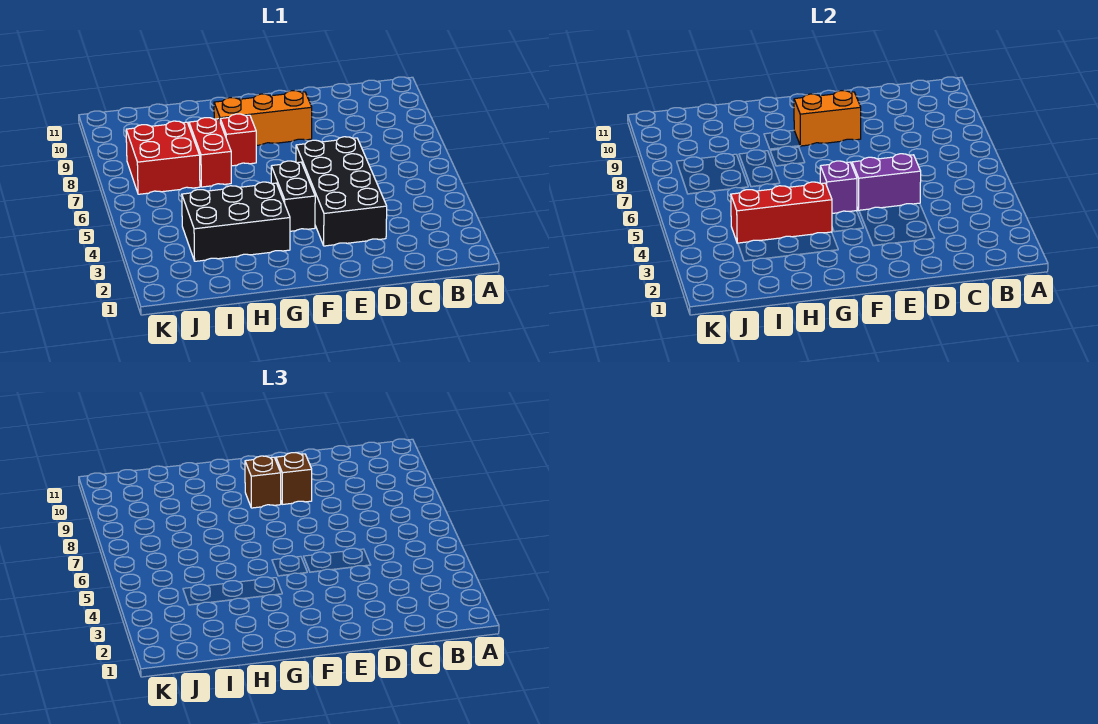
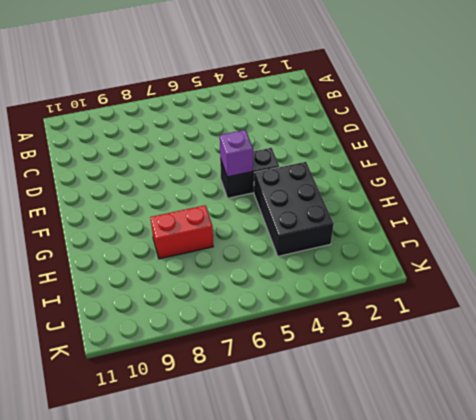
none -> black brick D3:E6 level 1
none -> orange brick E9:G9 level 1
none -> red brick G8 level 1

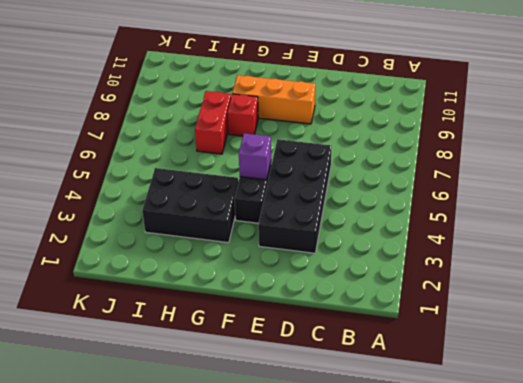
none -> red brick I7:J8 level 1
none -> purple brick D5:E5 level 2
none -> orange brick E9:F9 level 2

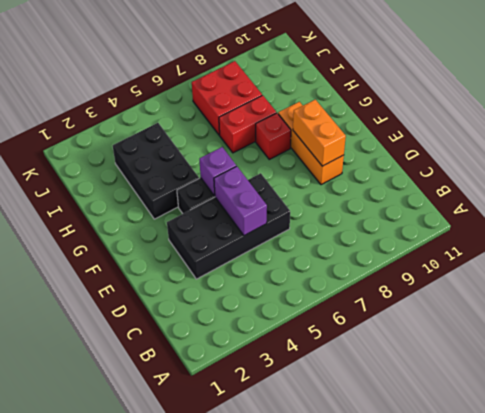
none -> red brick G4:I4 level 2
none -> brown brick E9 level 3
none -> brown brick F9 level 3

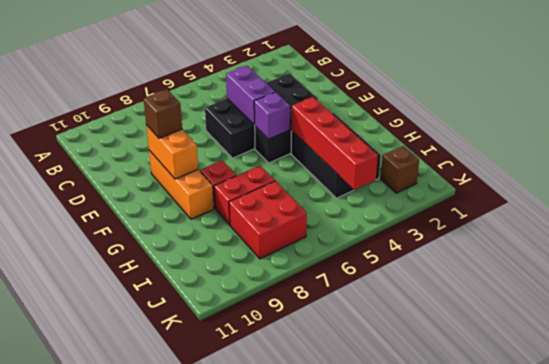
red brick G4:J4 level 2 -> red brick G4:I4 level 2
brown brick J2 level 1 -> brown brick F9 level 3

